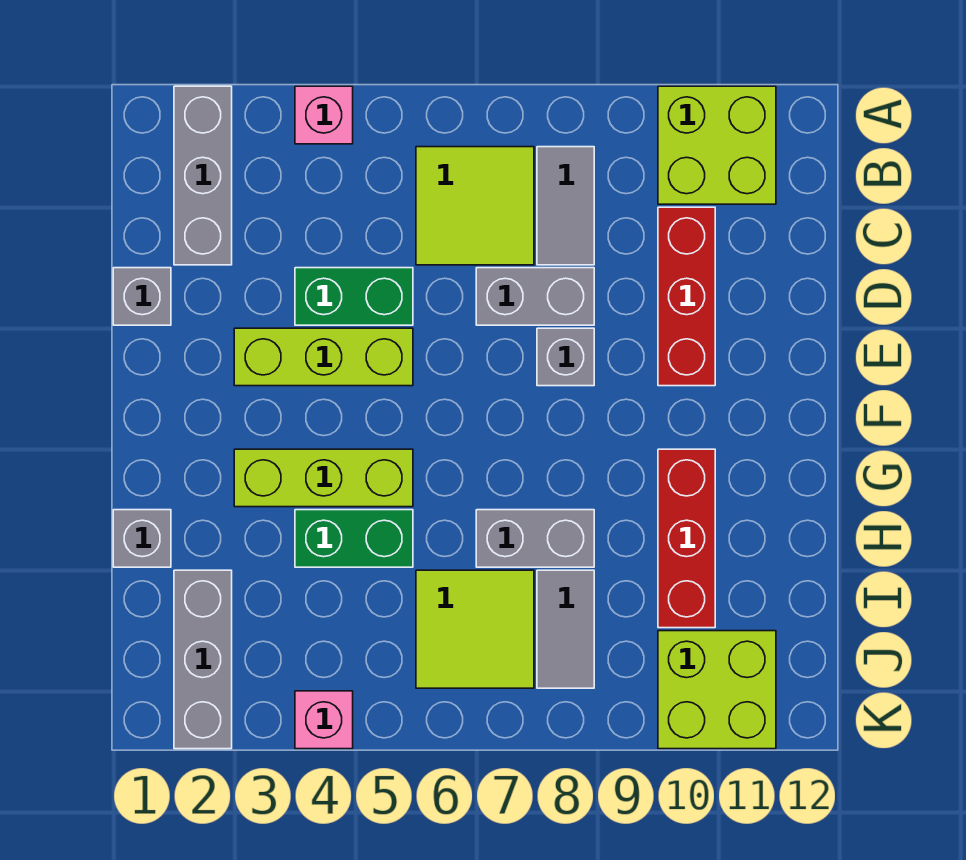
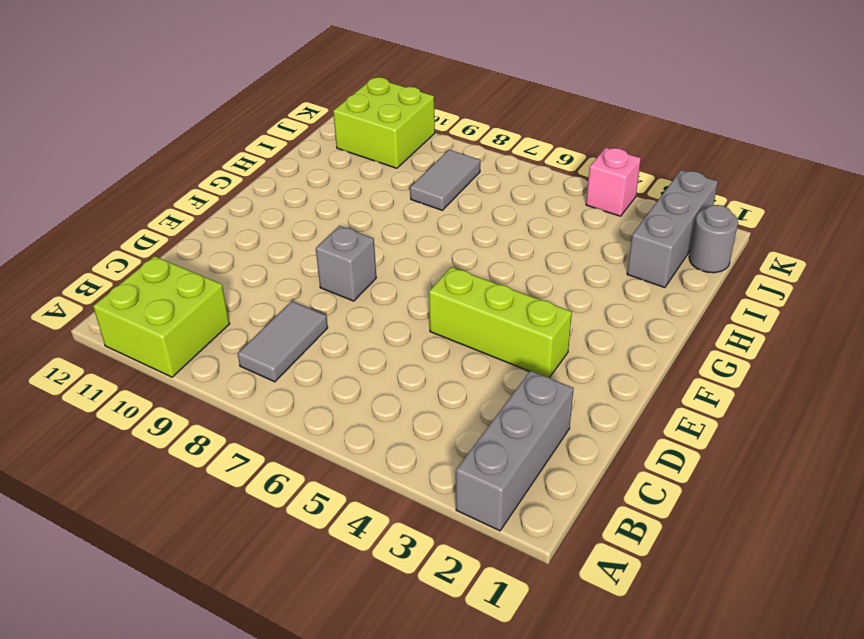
grey round brick J1 level 1 -> none
none -> pink brick A4 level 1
none -> lime tile B6:C7 level 1
none -> red brick C10:E10 level 1

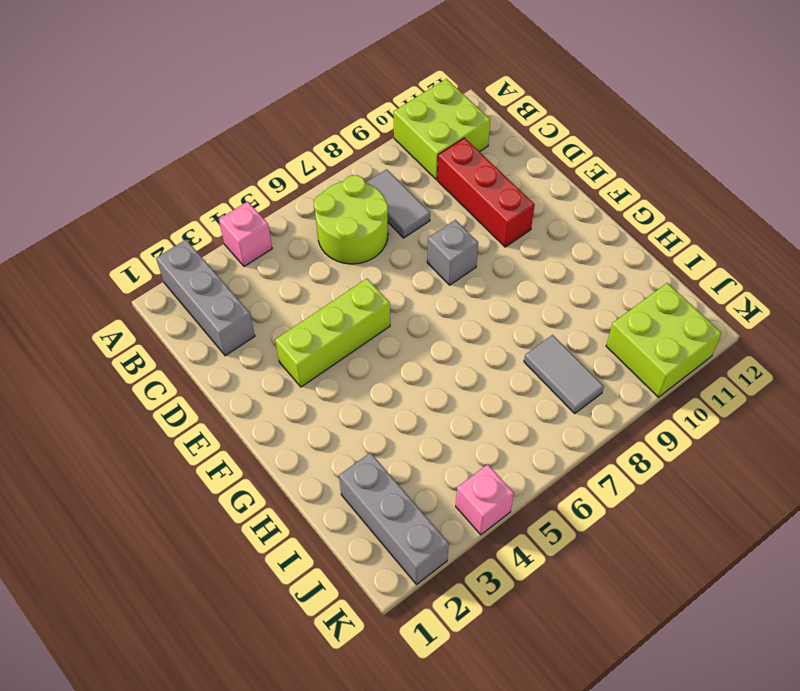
lime round brick B6:C7 level 1 -> lime tile B6:C7 level 1
none -> grey brick D1 level 1
none -> green brick D4:D5 level 1
none -> grey brick D7:D8 level 1

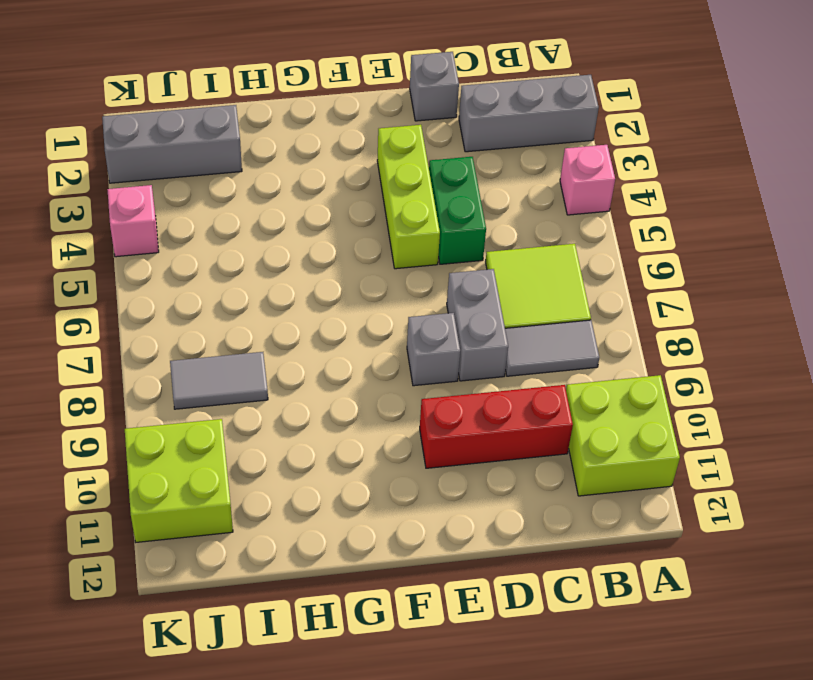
none -> lime brick G3:G5 level 1
none -> red brick G10:I10 level 1
none -> grey brick H1 level 1

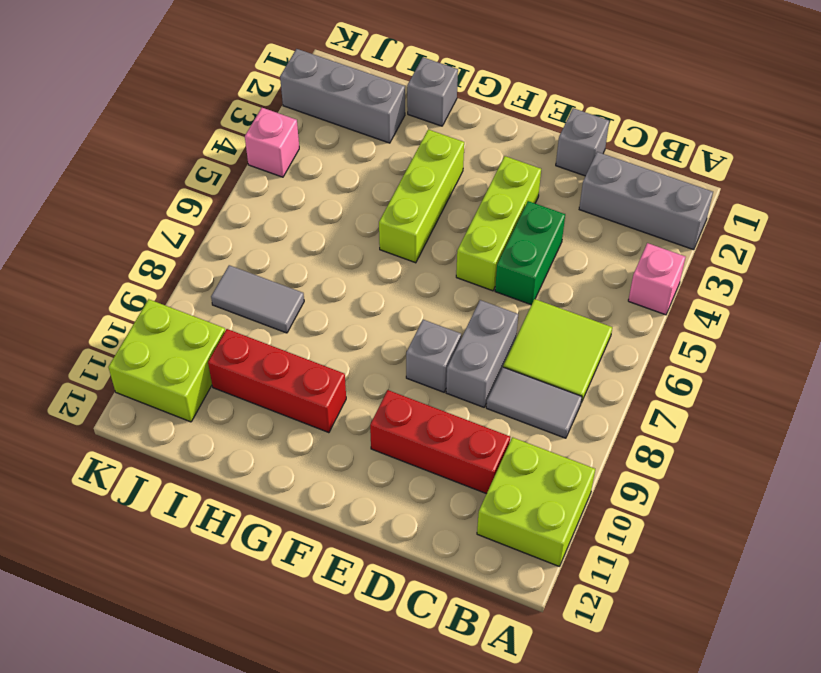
none -> green brick H4:H5 level 1
none -> grey brick H7:H8 level 1
none -> lime tile I6:J7 level 1

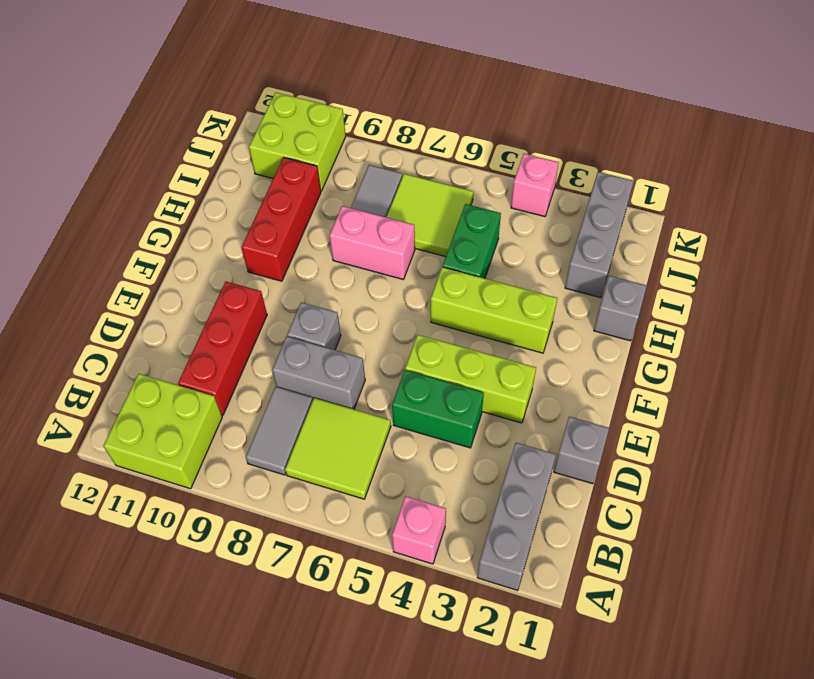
green brick H5:I5 level 1 -> green brick H4:H5 level 1
pink brick H7:H8 level 1 -> grey brick H7:H8 level 1

